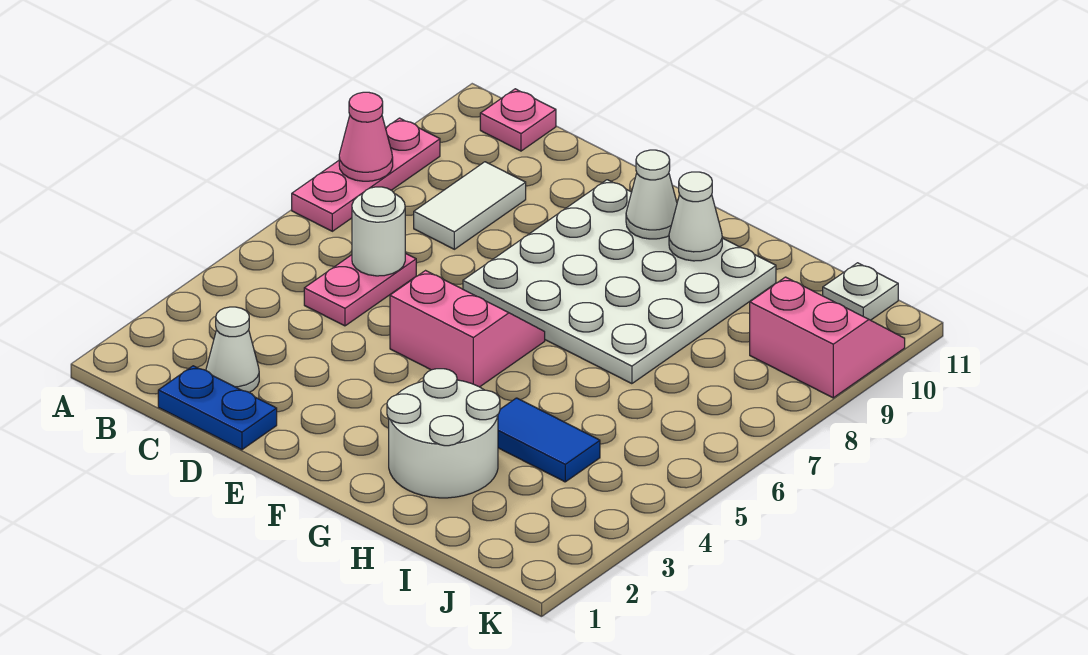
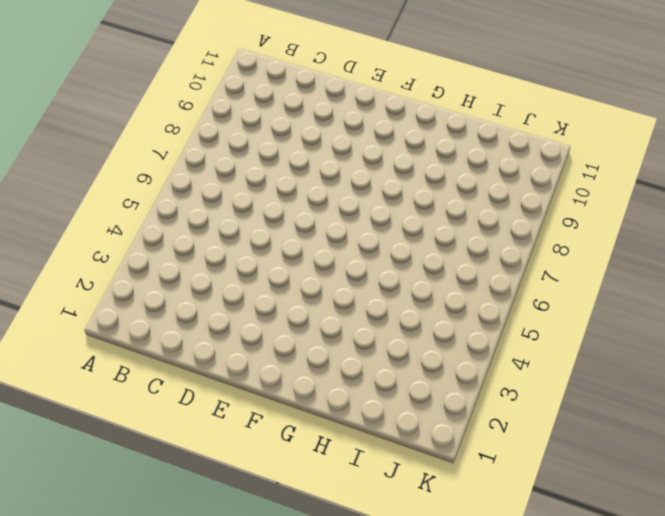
none -> pink plate A7:A9 level 1
none -> pink plate B11 level 1
none -> blue plate C1:D1 level 1

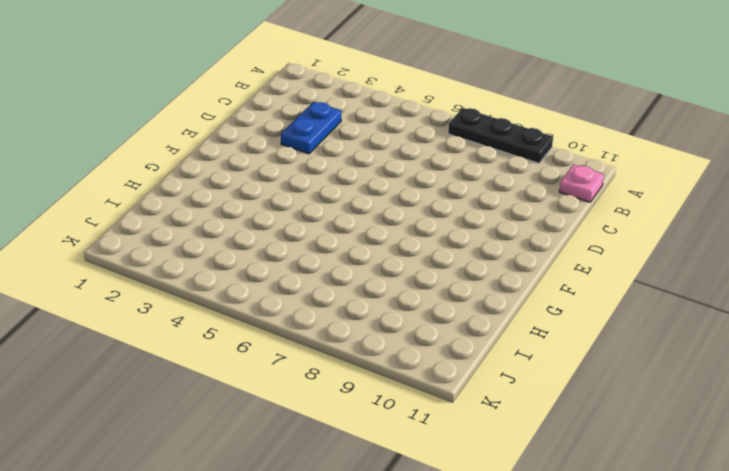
black plate A7:A9 level 1 -> pink plate A7:A9 level 1
blue plate C3:D3 level 1 -> blue plate C1:D1 level 1
none -> white cone C2 level 1
none -> pink plate C5:C6 level 1
none -> white tile C8:C9 level 1

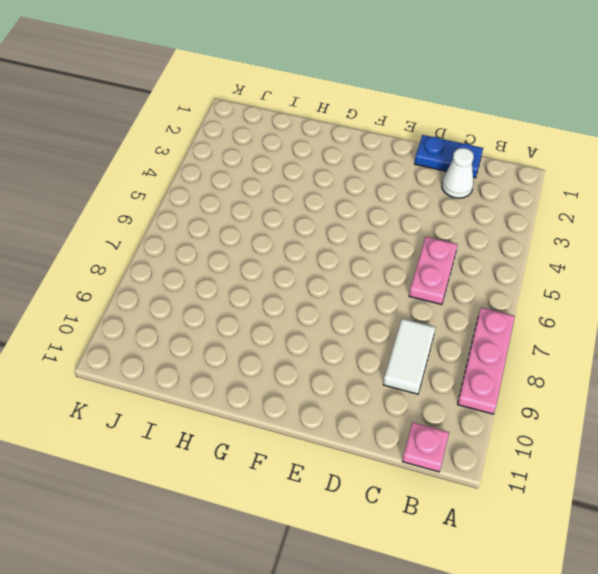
none -> pink slope E5:F6 level 1 top 5
none -> white plate E7:H10 level 1
none -> white round brick G2:H3 level 1

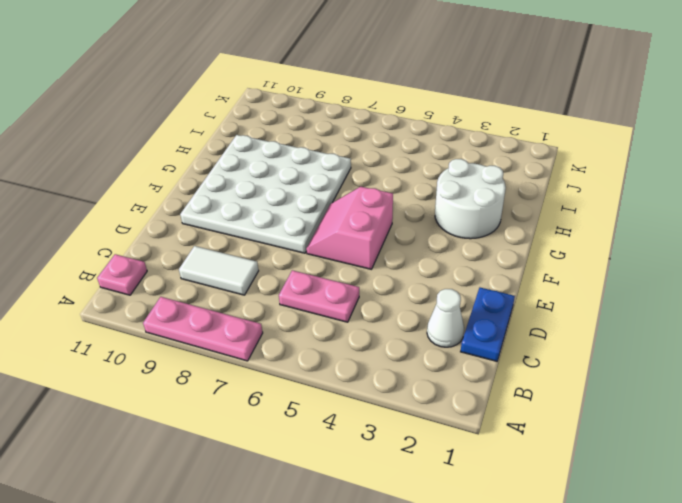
none -> blue tile H4:I4 level 1
none -> pink slope J9:K10 level 1 top 9
none -> white plate J11 level 1

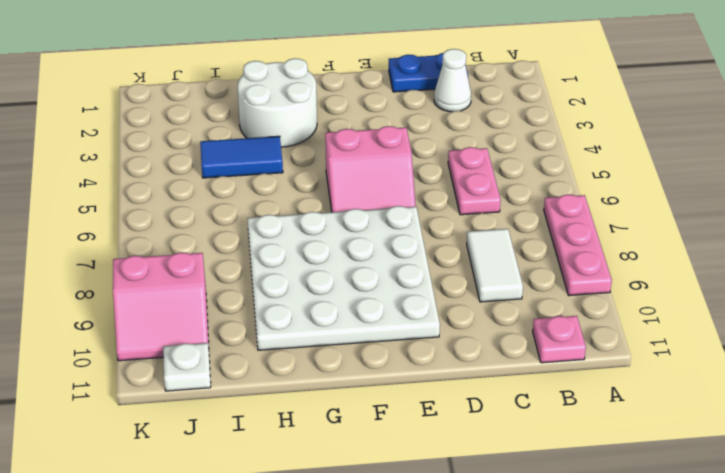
none -> pink cone A8 level 2
none -> white round brick C6 level 2
none -> white cone F10 level 2

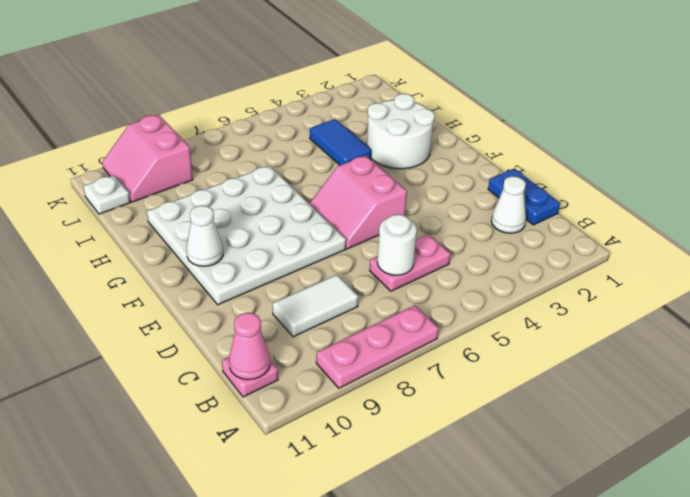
pink cone B11 level 2 -> pink cone A8 level 2
none -> white cone G10 level 2

